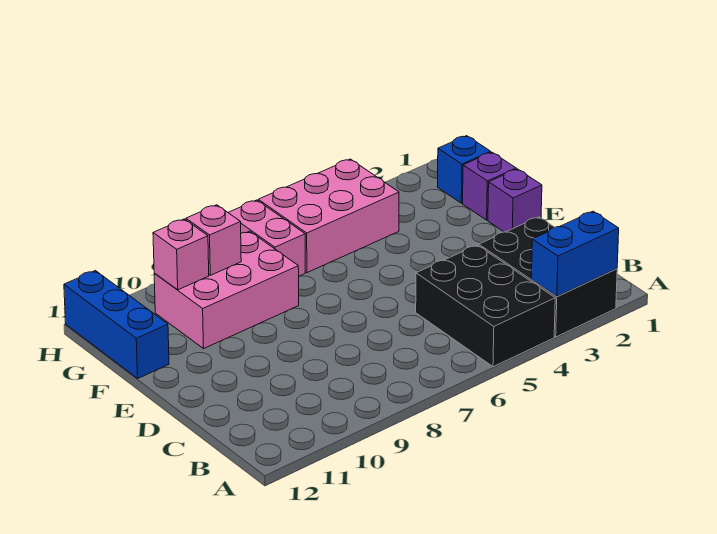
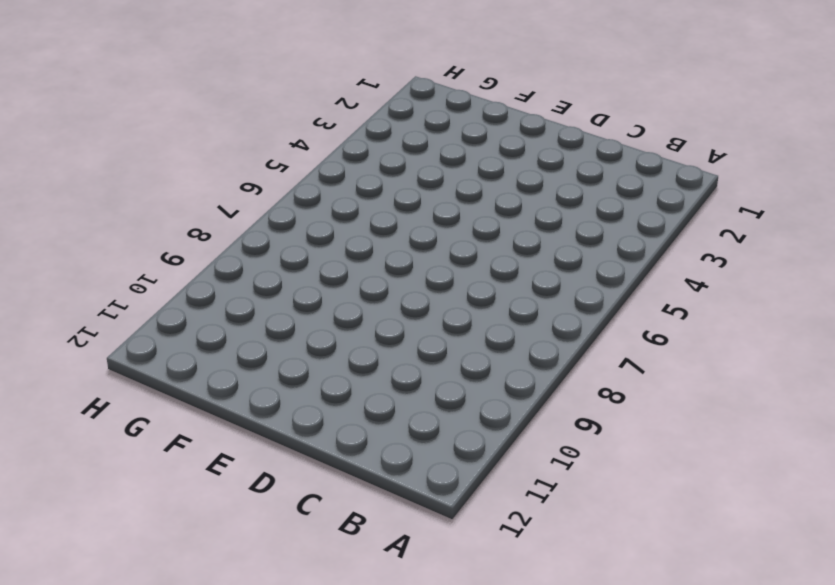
none -> black brick A2:C3 level 1
none -> black brick A4:C5 level 1
none -> purple brick E1 level 1

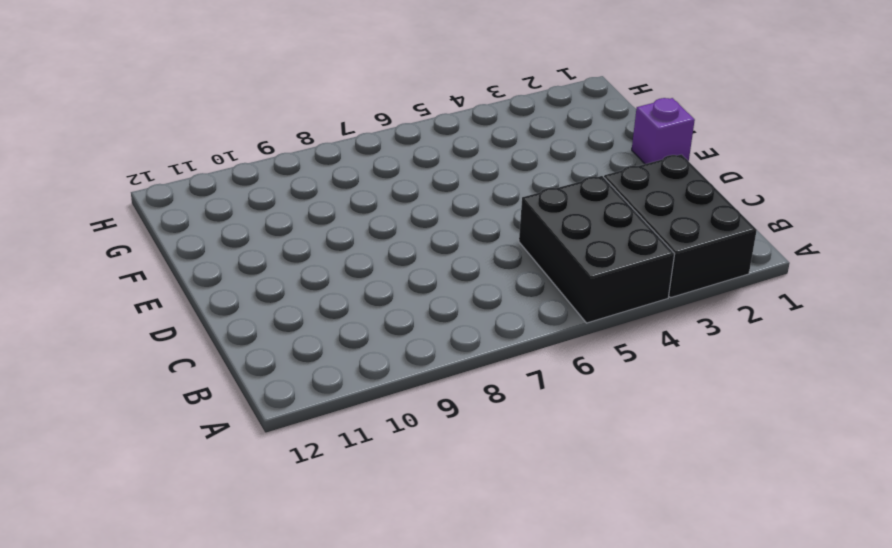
none -> purple brick F1 level 1
none -> pink brick F8:G10 level 1
none -> blue brick F12:H12 level 1

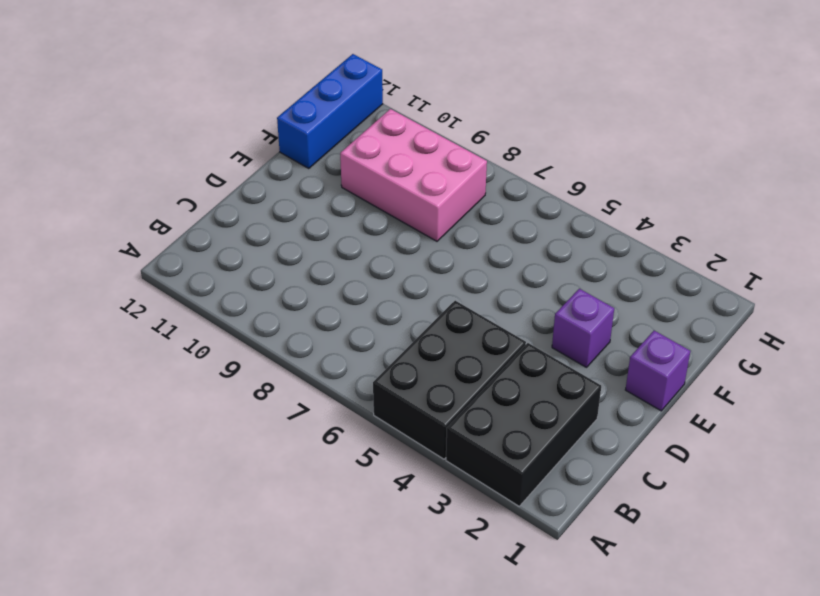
purple brick E3 level 1 -> purple brick F1 level 1
none -> blue brick G1 level 1
none -> pink brick G4:H6 level 1
none -> pink brick G7:H7 level 1

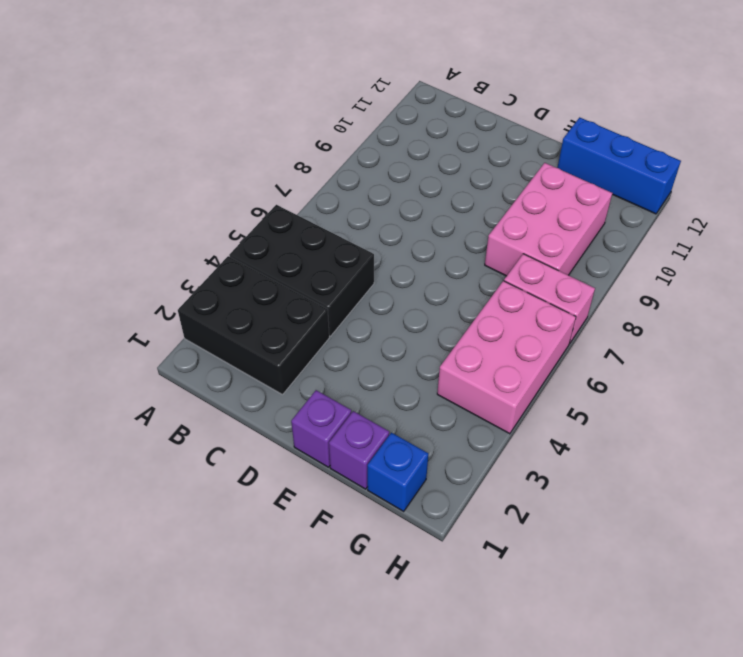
none -> blue brick A2:A3 level 2
none -> pink brick G9 level 2
none -> pink brick G10 level 2

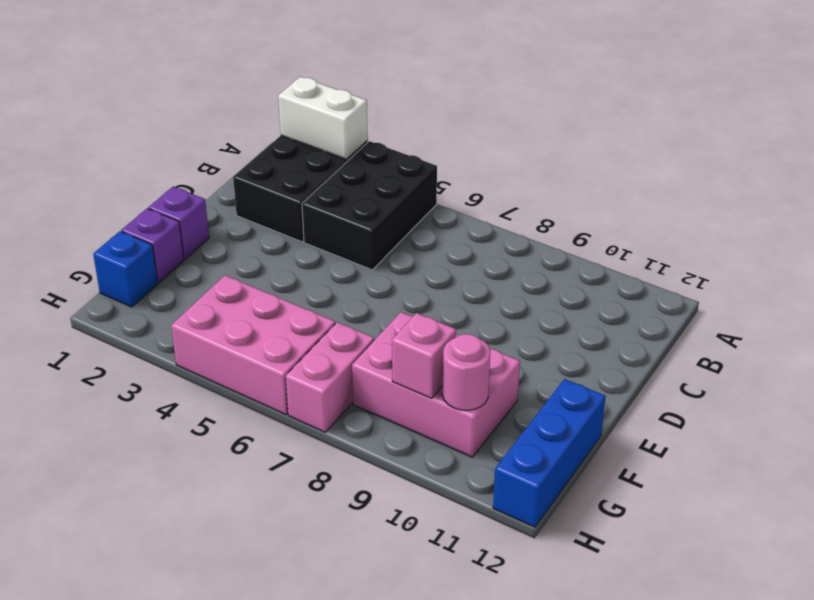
white brick A2:A3 level 2 -> blue brick A2:A3 level 2
pink round brick G10 level 2 -> pink brick G10 level 2

